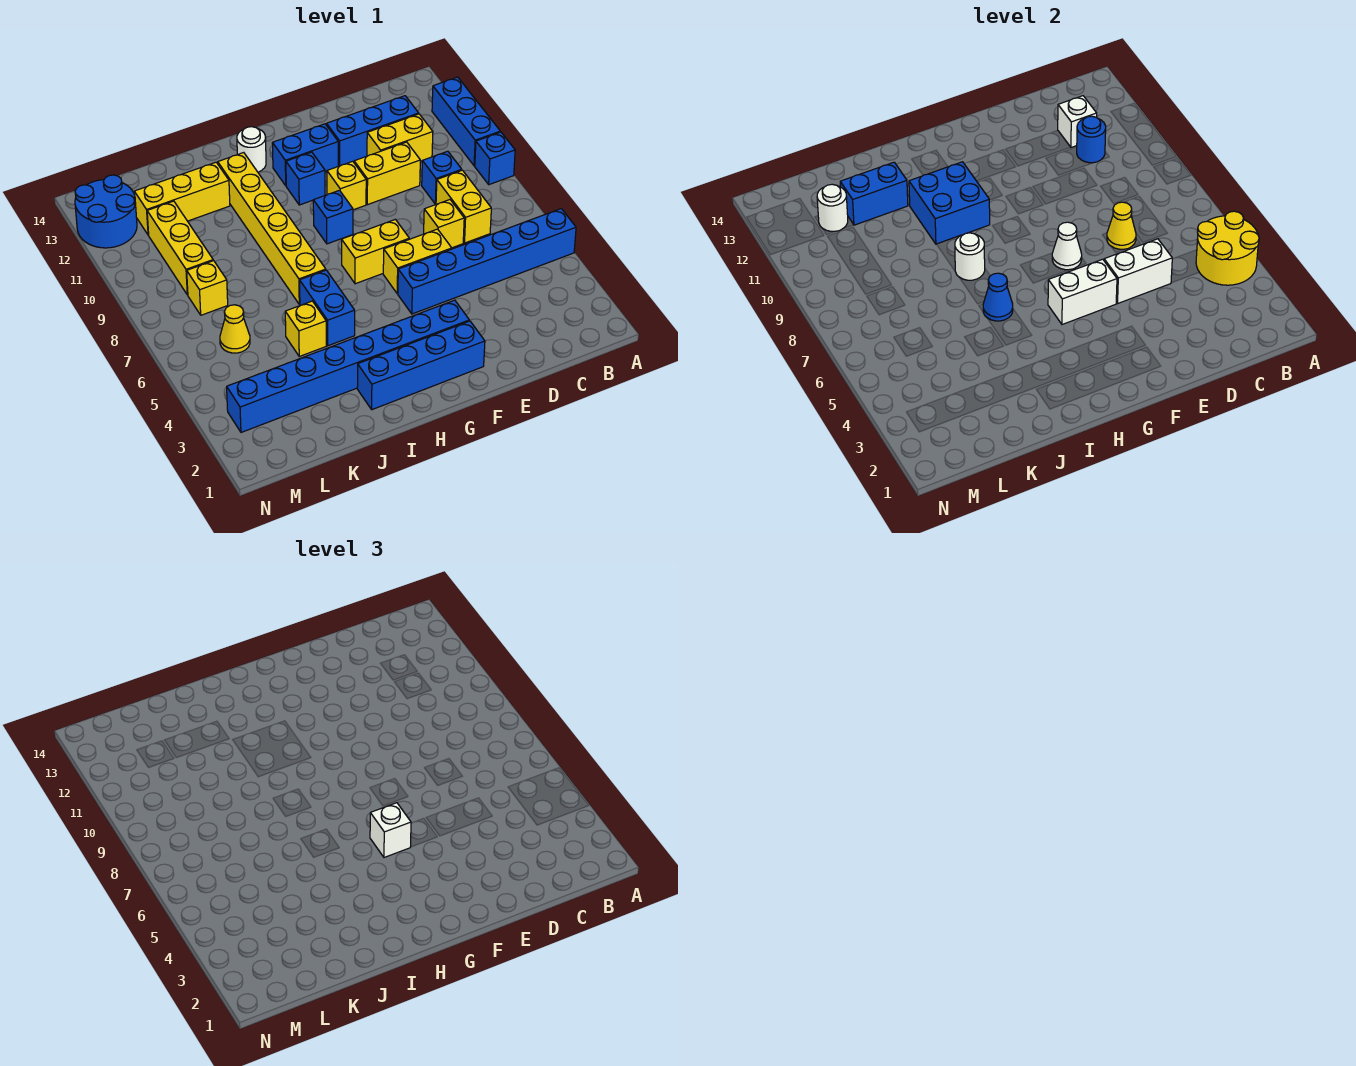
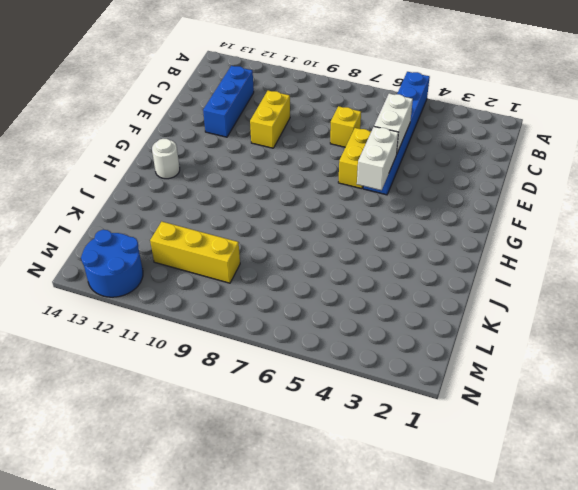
none -> blue brick A9 level 1
none -> blue brick A10:A12 level 1
none -> yellow brick C7:C8 level 1
none -> blue brick C9 level 1

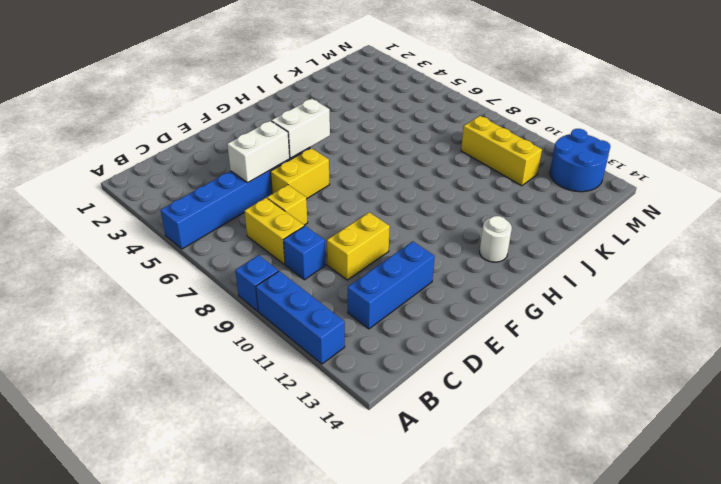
none -> yellow brick C11:D11 level 1
none -> blue brick F2:I2 level 1
none -> blue brick F3:M3 level 1
none -> yellow brick F7:G7 level 1

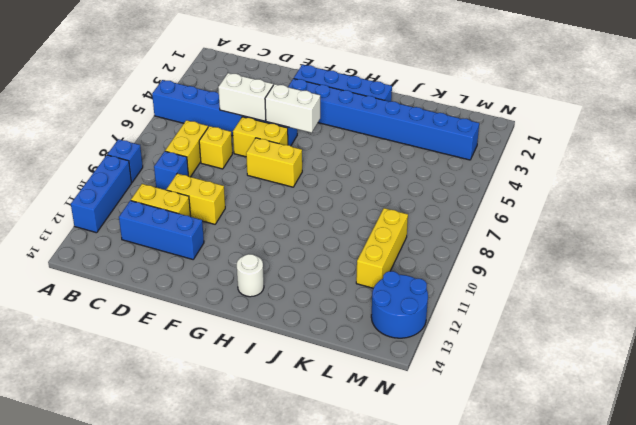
none -> yellow brick F10 level 1
none -> blue brick F12:G12 level 1
none -> blue brick G9 level 1
none -> blue brick G11 level 1

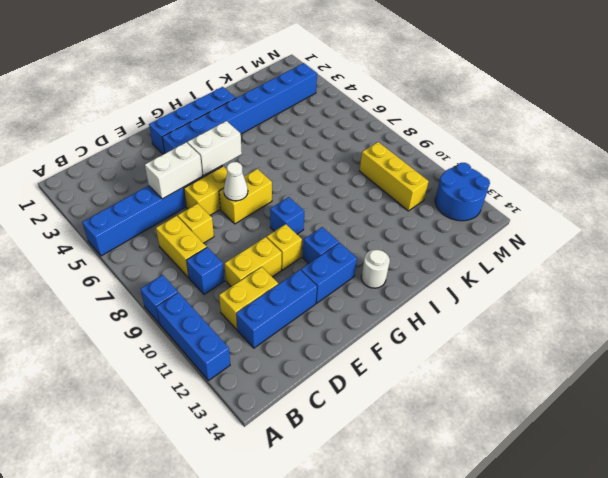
none -> blue brick I5:I6 level 1
none -> yellow brick I7:I12 level 1
none -> yellow brick J5 level 1
none -> yellow brick J12:L12 level 1

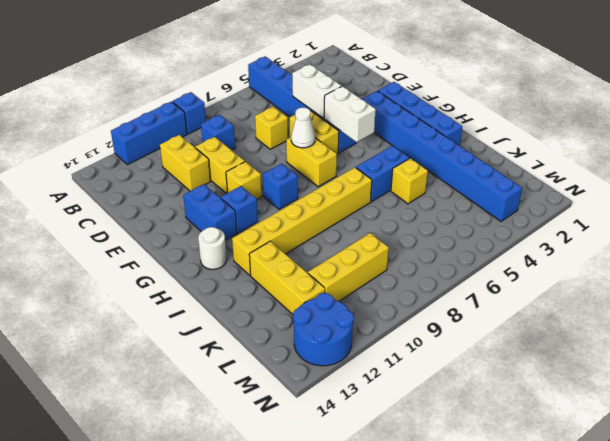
none -> yellow brick C7:C8 level 1
none -> blue brick C12:E12 level 1
none -> yellow cone L6 level 1
none -> yellow brick L8 level 1

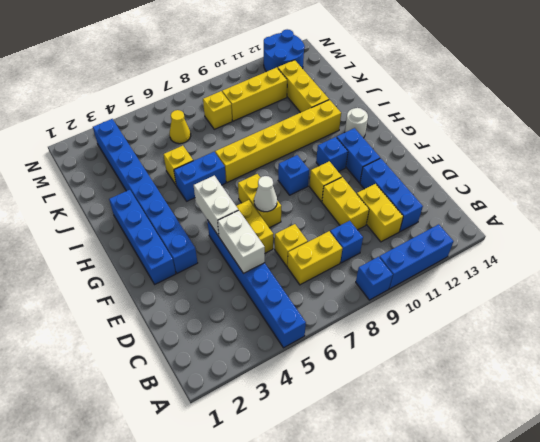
none -> yellow round brick A4:B5 level 2
none -> blue round brick C11 level 2
none -> white brick C12 level 2
none -> yellow cone D7 level 2

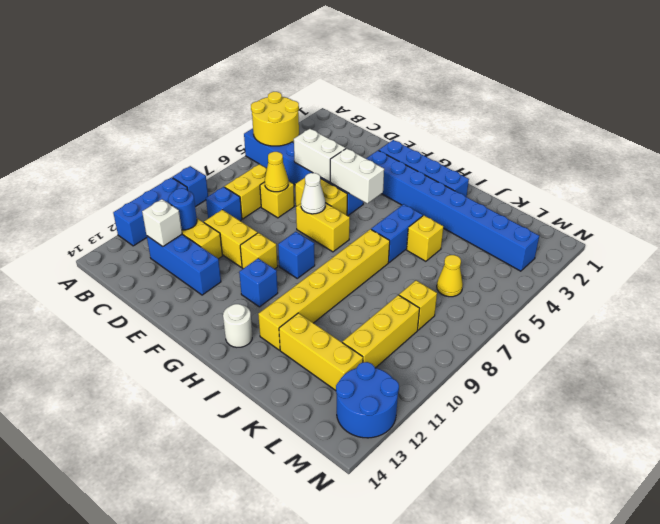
none -> blue brick F12:G12 level 1
none -> blue brick H10:I11 level 2
none -> blue cone I6 level 2
none -> white round brick I8 level 2

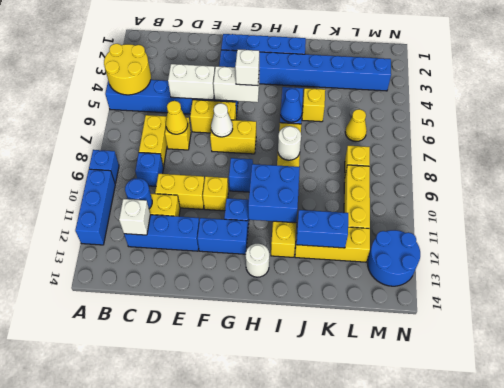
none -> white round brick L12 level 2

